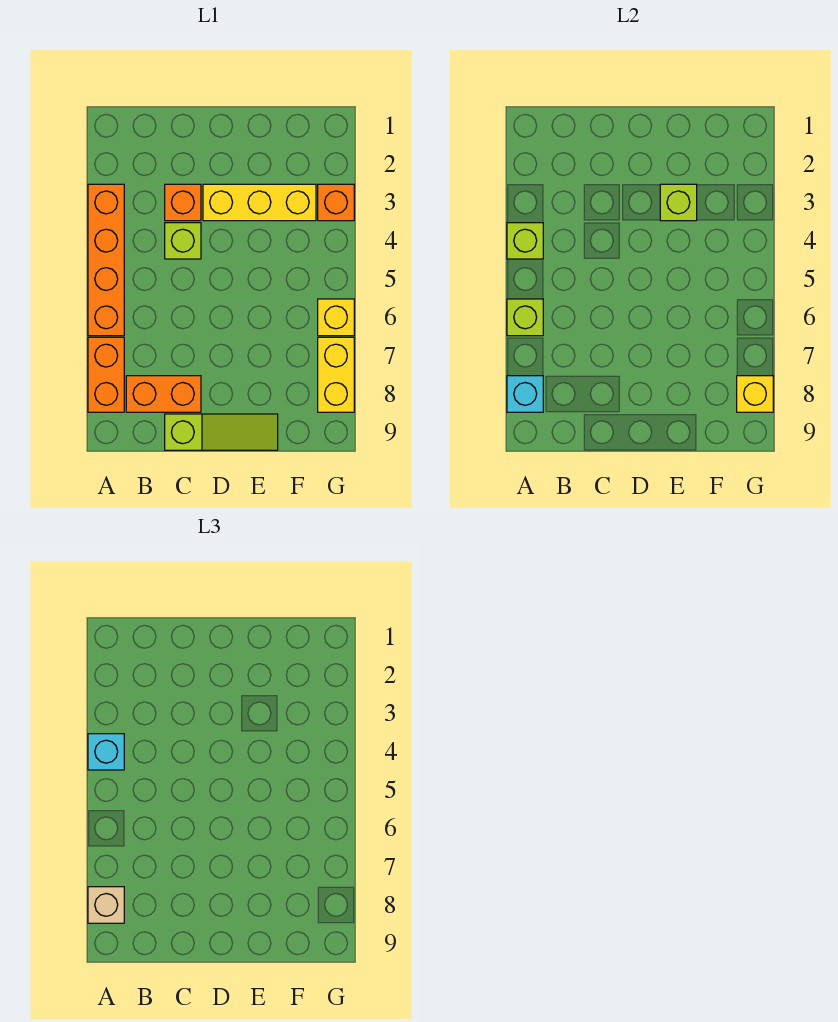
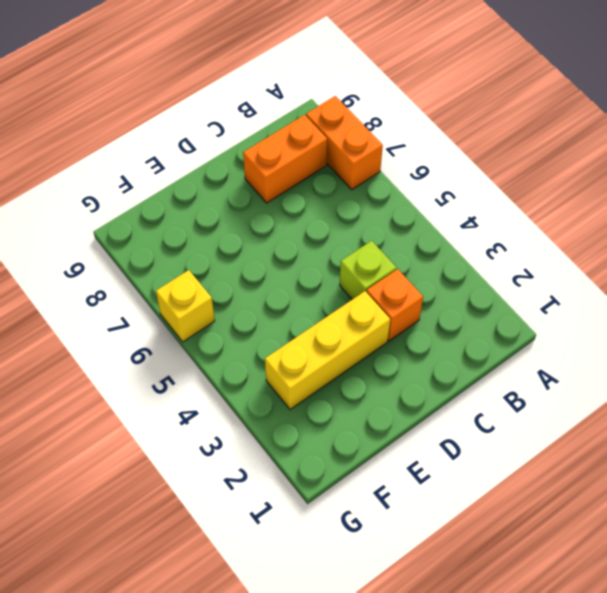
none -> orange brick A3:A6 level 1
none -> lime slope C9:E9 level 1 top C
none -> orange brick G3 level 1

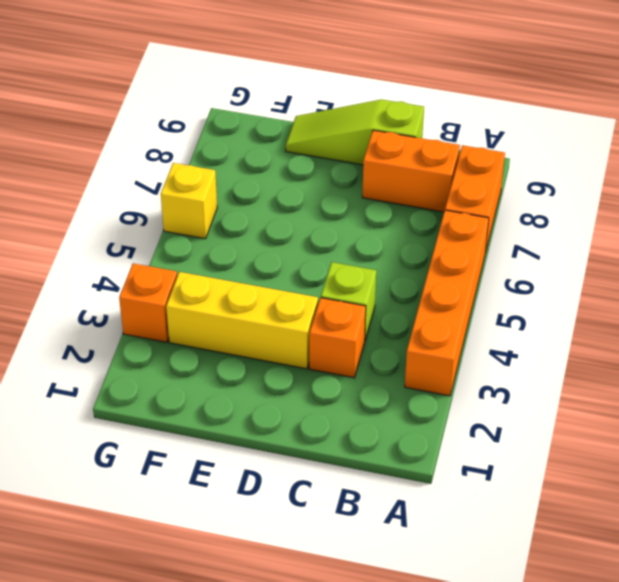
none -> yellow brick G7:G8 level 1
none -> lime brick A4 level 2
none -> lime brick A6 level 2

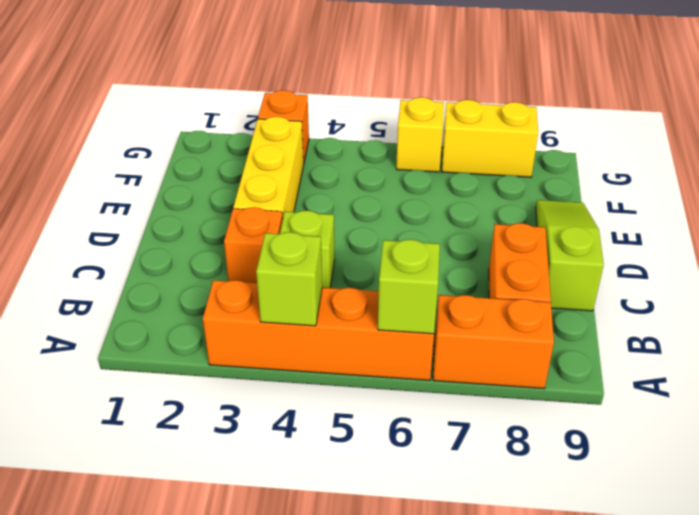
none -> cyan brick A8 level 2
none -> lime brick E3 level 2
none -> yellow brick G8 level 2

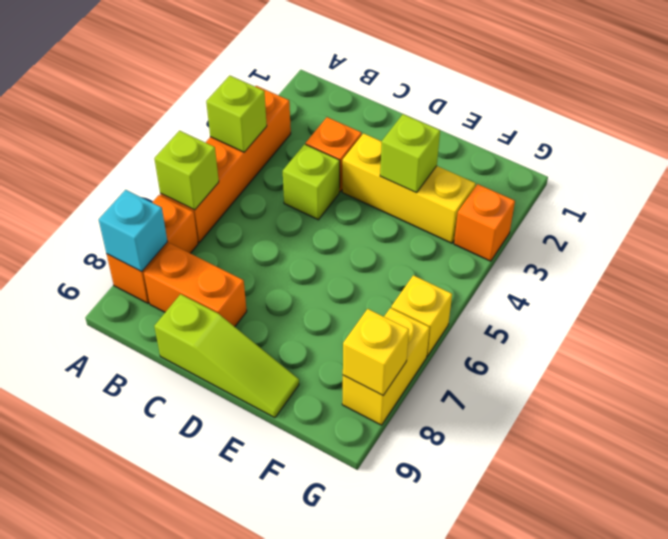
none -> cyan brick A4 level 3
none -> tan brick A8 level 3

